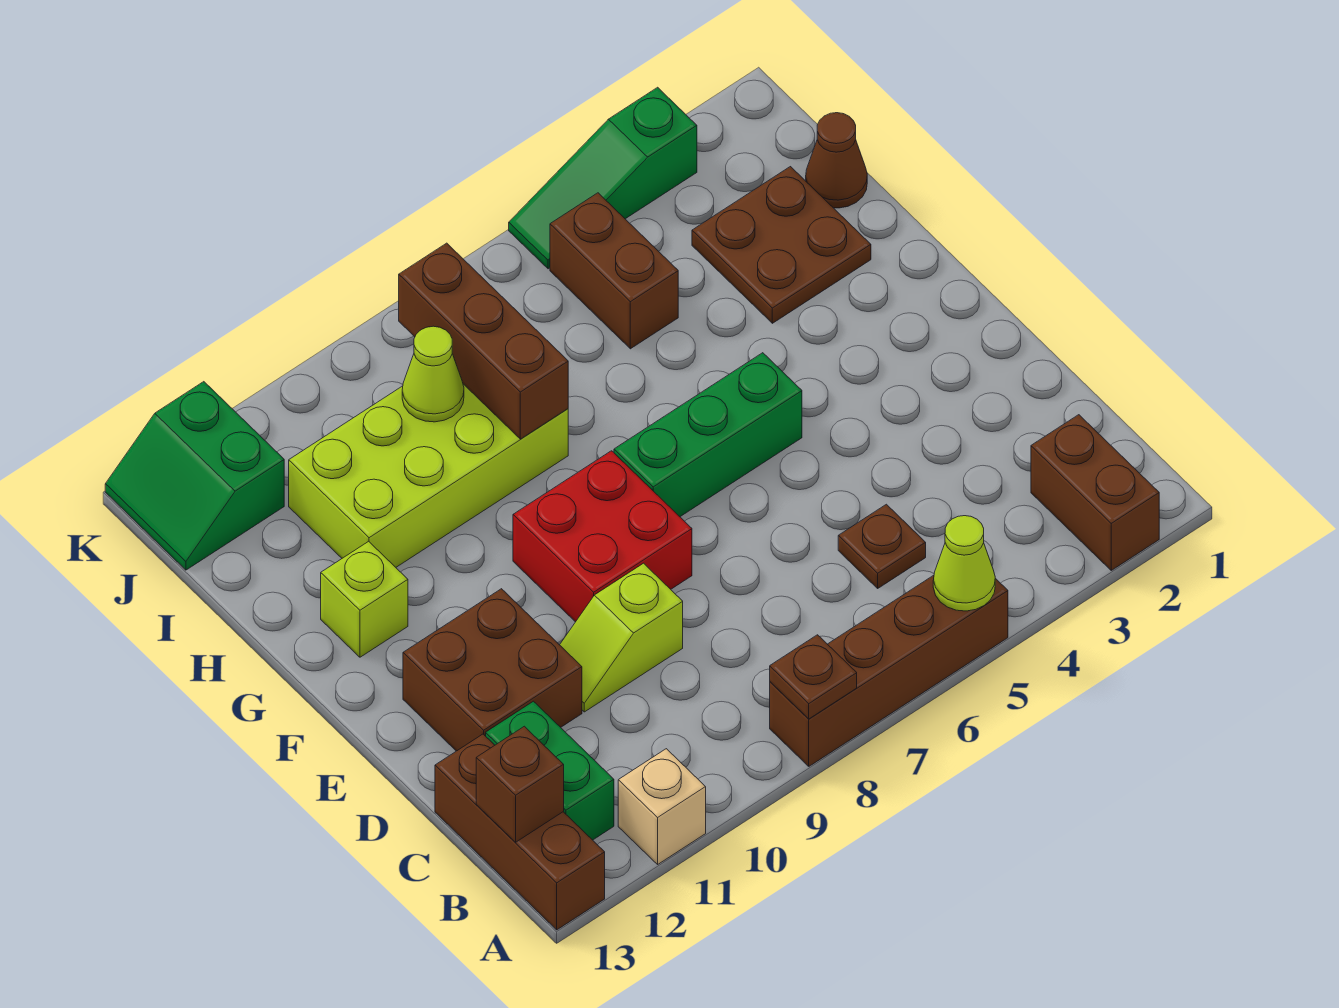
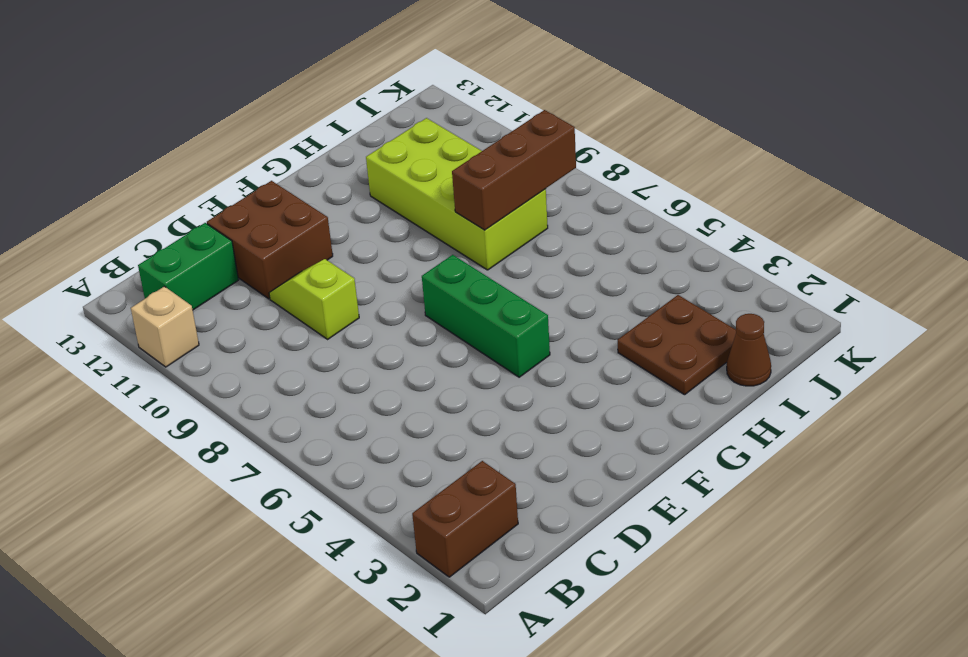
none -> brown brick A5:A8 level 1
none -> brown brick A13:C13 level 1
none -> brown plate C5 level 1

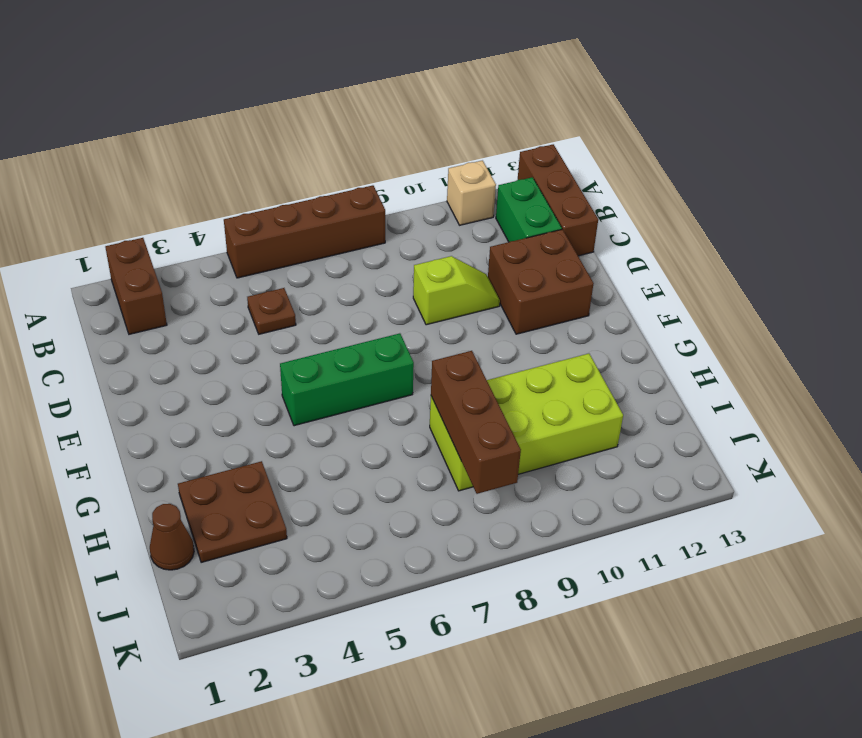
none -> red brick E8:F9 level 1
none -> lime brick G12 level 1
none -> brown brick I5:J5 level 1

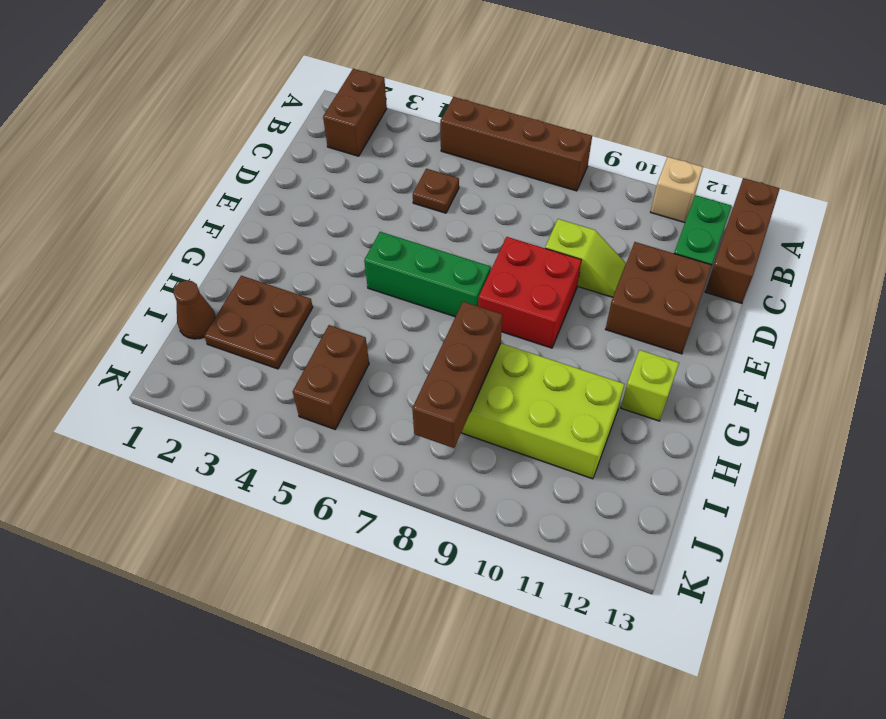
none -> green slope J12:K13 level 1 top 12
none -> green slope K3:K5 level 1 top 3
none -> lime cone A5 level 2

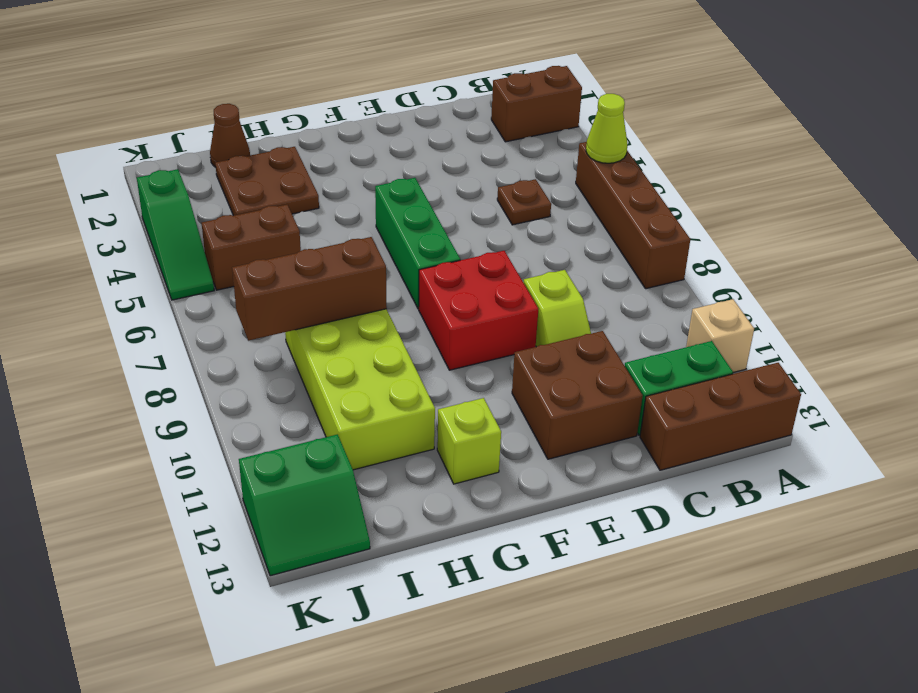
none -> brown plate A8 level 2
none -> brown brick B13 level 2
none -> lime cone I9 level 2

